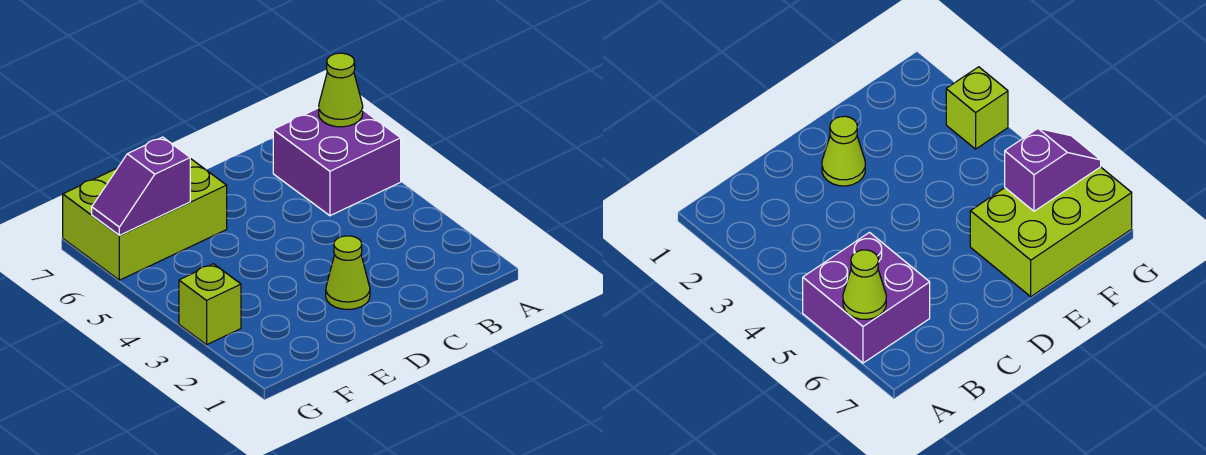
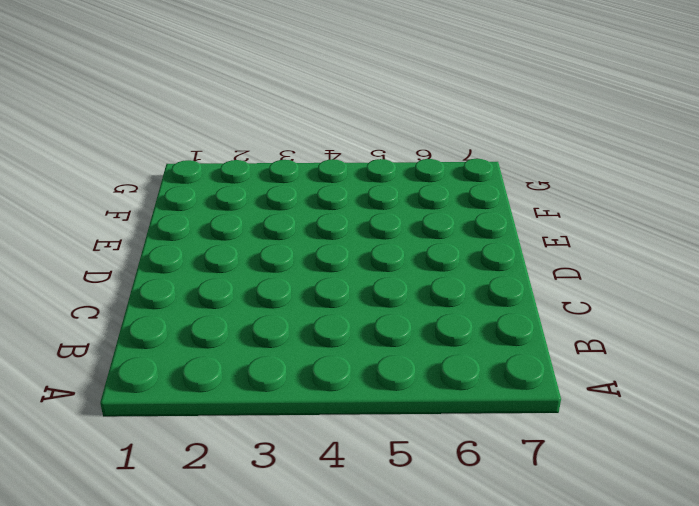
none -> purple brick A5:B6 level 1
none -> lime cone D2 level 1

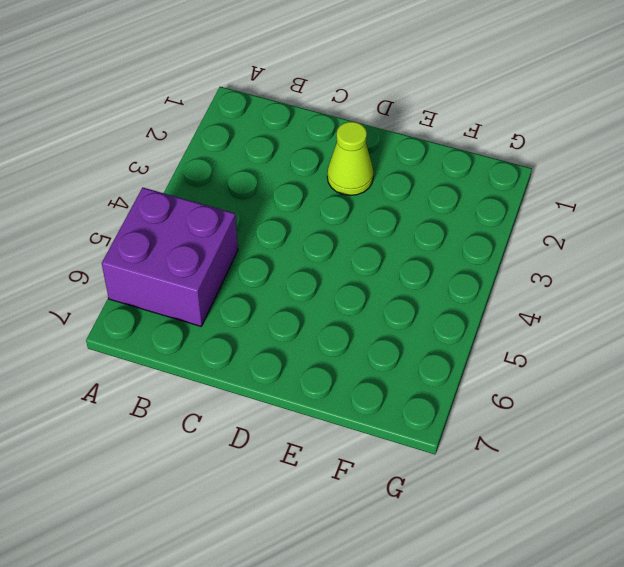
none -> lime brick E6:G7 level 1
none -> lime brick G3 level 1

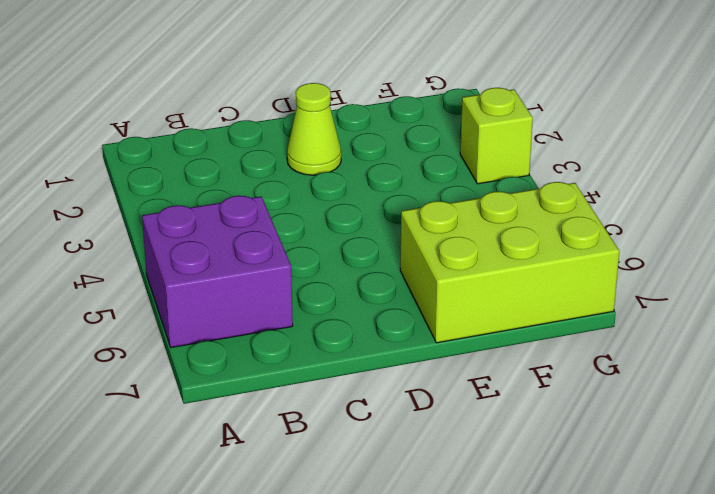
none -> lime cone A6 level 2
none -> purple slope F6:G6 level 2 top F

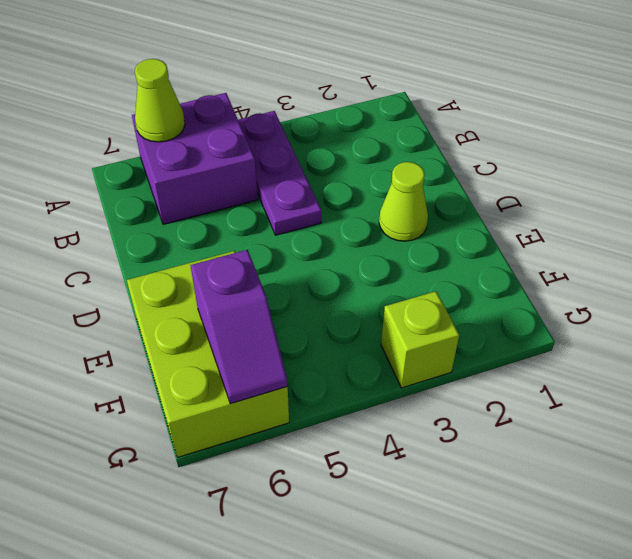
purple plate A4:C4 level 1 -> none

